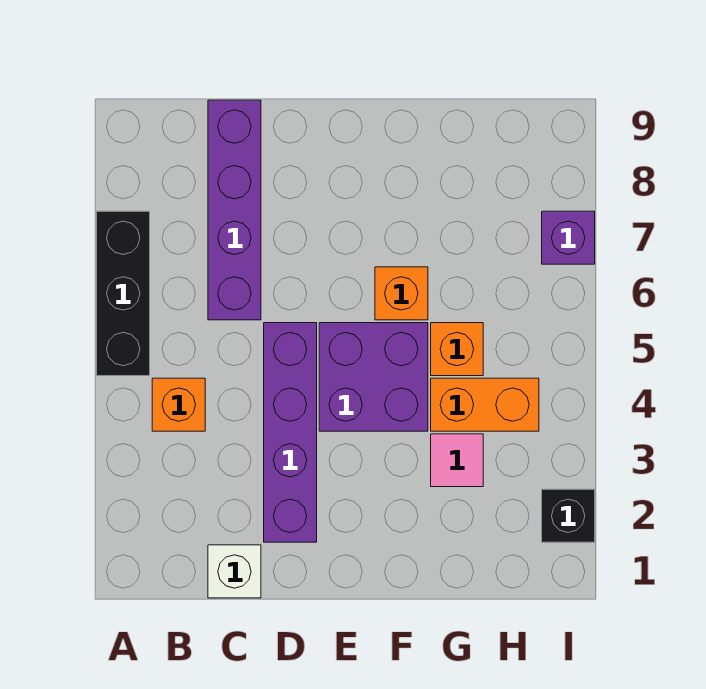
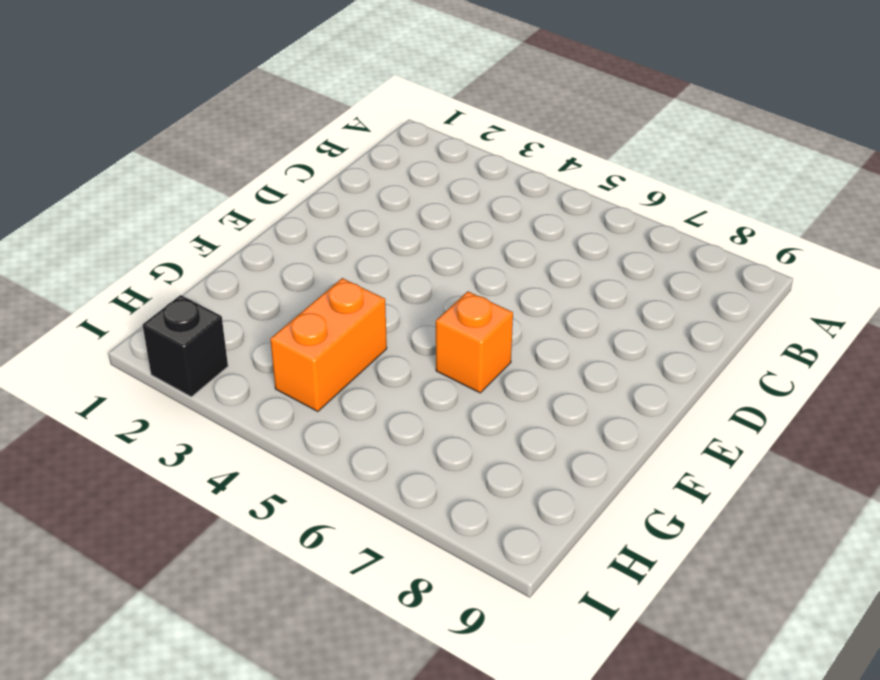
none -> black brick A5:A7 level 1
none -> orange brick B4 level 1
none -> white brick C1 level 1

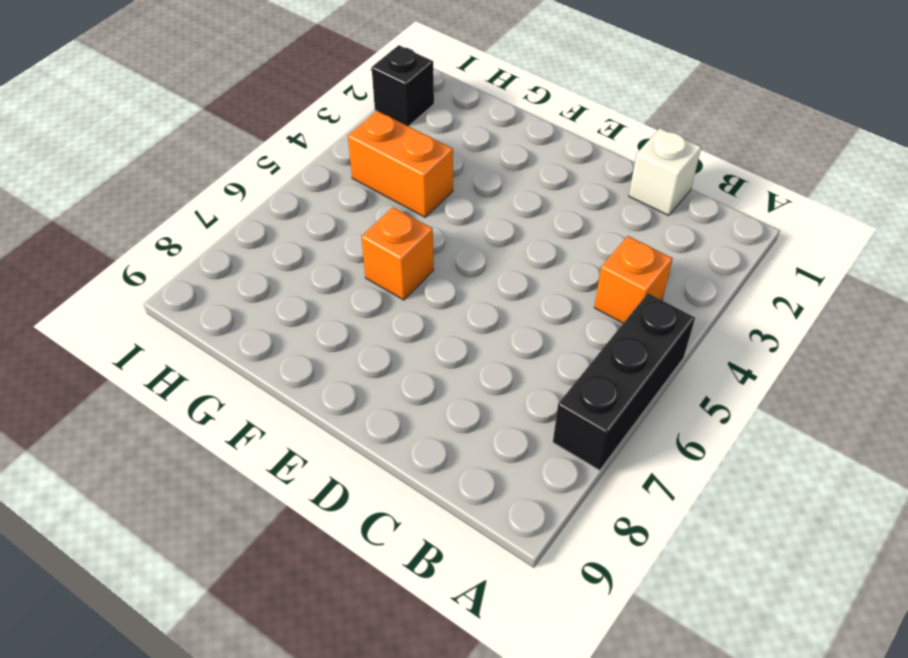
none -> purple brick C6:C9 level 1
none -> purple brick D2:D5 level 1
none -> purple brick E4:F5 level 1

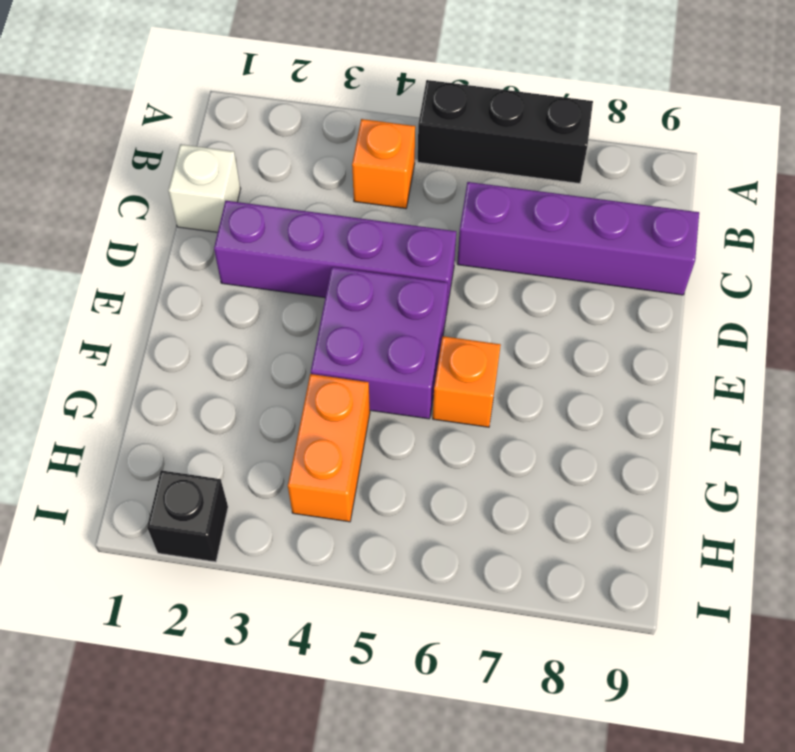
none -> pink tile G3 level 1
none -> orange brick G5 level 1
none -> purple brick I7 level 1

